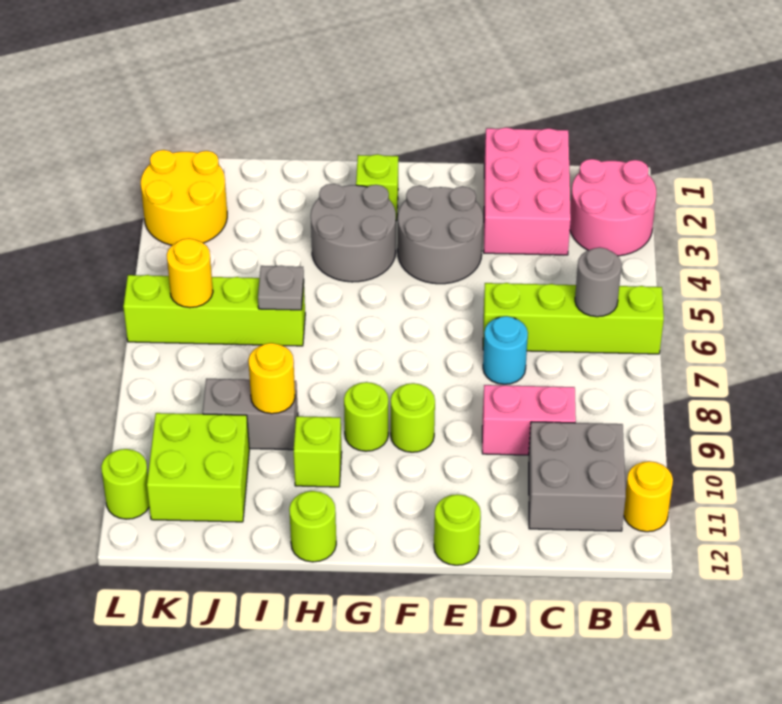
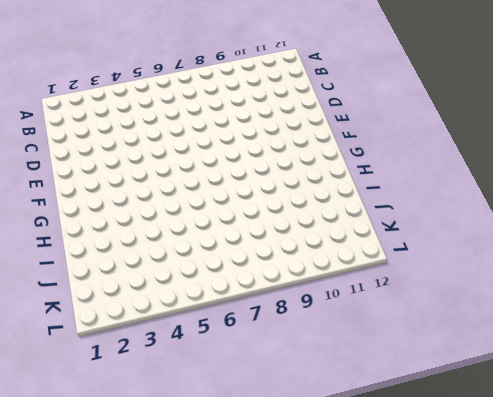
none -> pink round brick A2:B3 level 1
none -> lime brick A6:D6 level 1
none -> yellow round brick A11 level 1

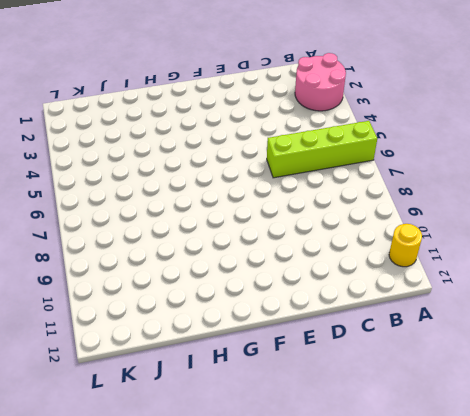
none -> grey brick B10:C11 level 1
none -> pink brick C1:D3 level 1
none -> pink brick C9:D9 level 1

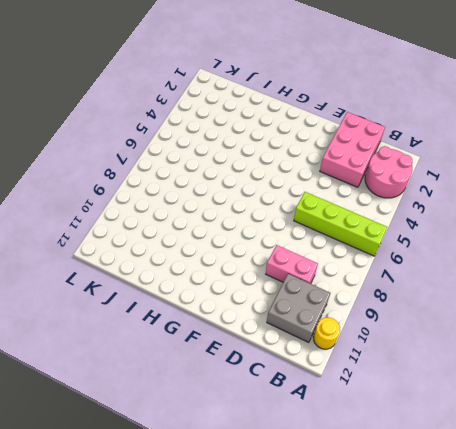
none -> cyan round brick D7 level 1
none -> grey round brick E3:F4 level 1
none -> lime round brick E12 level 1

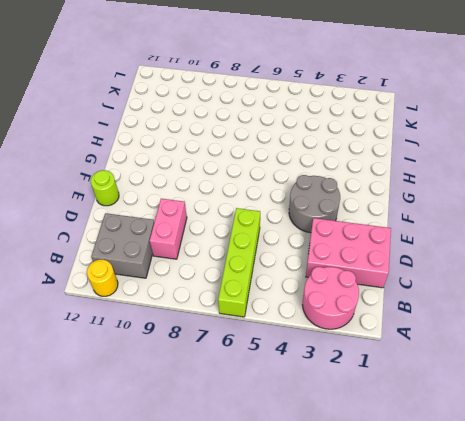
none -> cyan round brick D7 level 1
none -> lime round brick F9 level 1
none -> lime brick G2 level 1

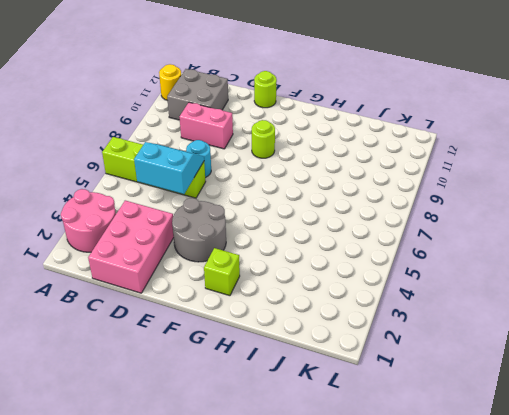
cyan slope C5:D6 level 2 top 5 -> none
none -> grey round brick G3:H4 level 1
none -> lime round brick G9 level 1
none -> lime brick H10 level 1

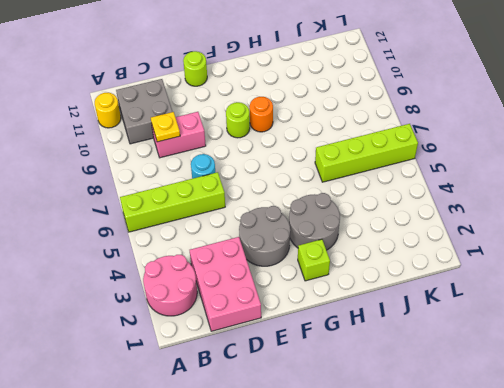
yellow plate C9 level 2 -> none
orange round brick G9 level 1 -> lime round brick G9 level 1
none -> lime brick H10 level 1
none -> lime round brick H12 level 1
none -> grey brick I9:J9 level 1

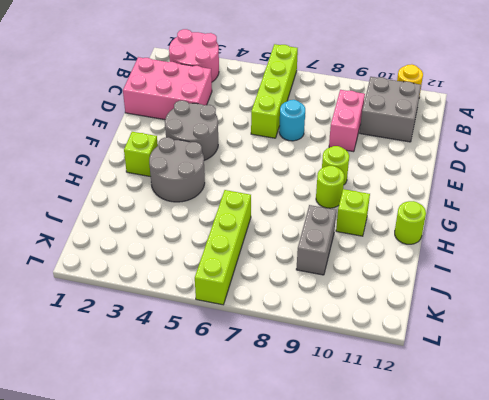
none -> lime round brick E12 level 1
none -> lime brick J10:K11 level 1
none -> yellow round brick K2:L3 level 1

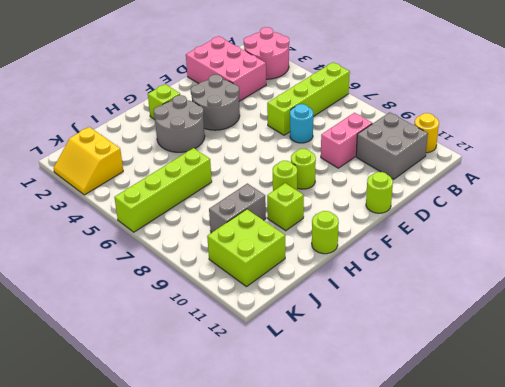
yellow slope K2:L3 level 1 top K -> yellow round brick K2:L3 level 1
none -> lime round brick L11 level 1
none -> grey round brick B6 level 2
none -> grey plate I6 level 2

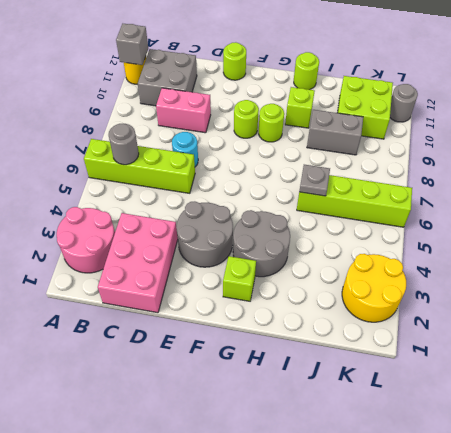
grey brick A11 level 2 -> none
grey round brick L11 level 1 -> lime round brick L11 level 1
none -> yellow round brick I9 level 2
none -> yellow round brick K6 level 2

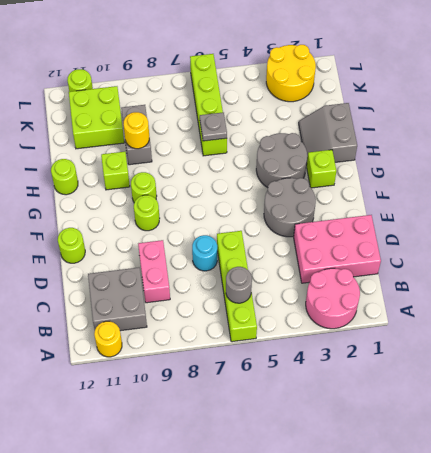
grey slope H1:I2 level 1 top 1 -> none
none -> yellow round brick K6 level 2

